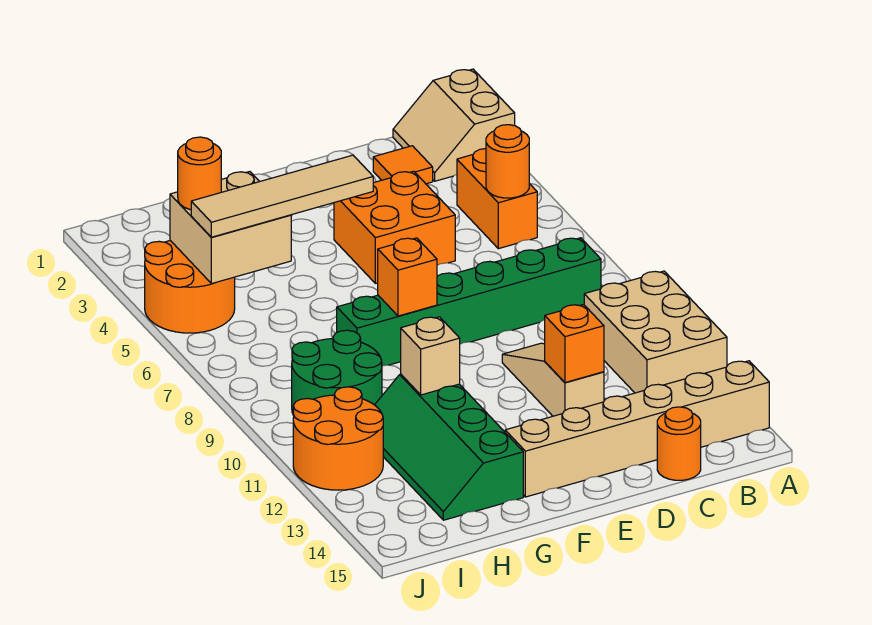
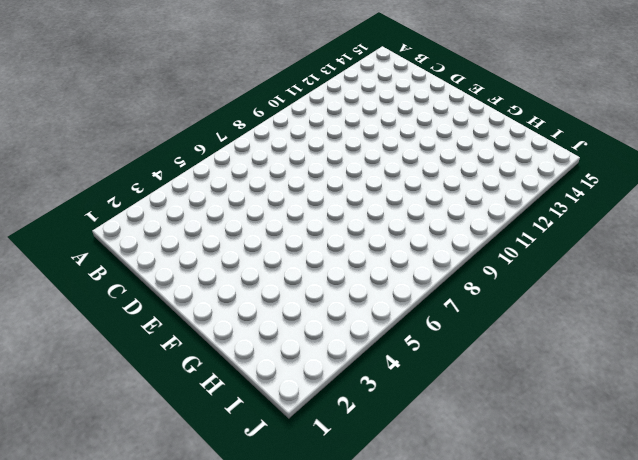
none -> tan slope A1:B2 level 1 top A
none -> tan brick A10:B12 level 1
none -> tan brick A14:F14 level 1

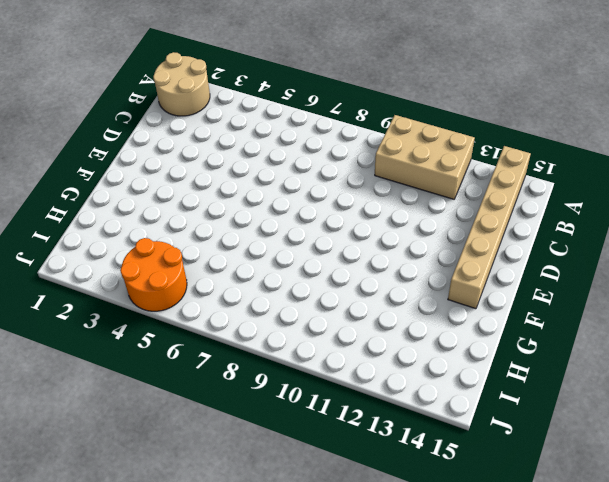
tan round brick A1:B2 level 1 -> tan slope A1:B2 level 1 top A
none -> orange brick B4:B5 level 1
none -> green brick B8:G8 level 1
none -> orange tile C2 level 1

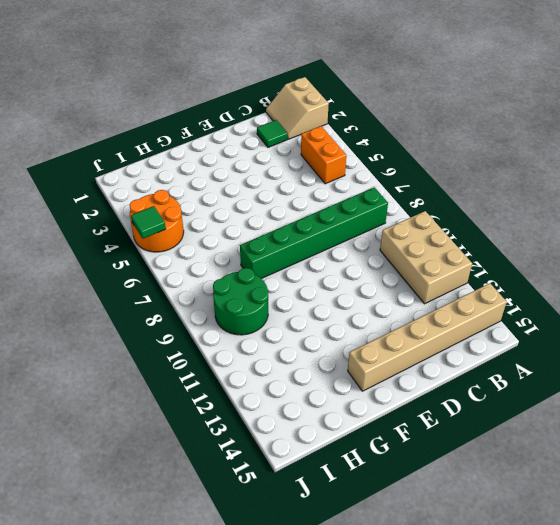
green tile C2 level 1 -> orange tile C2 level 1
green tile J5 level 2 -> none
none -> orange round brick C15 level 1
none -> orange brick D4:E5 level 1
none -> tan slope D10:D12 level 1 top 12

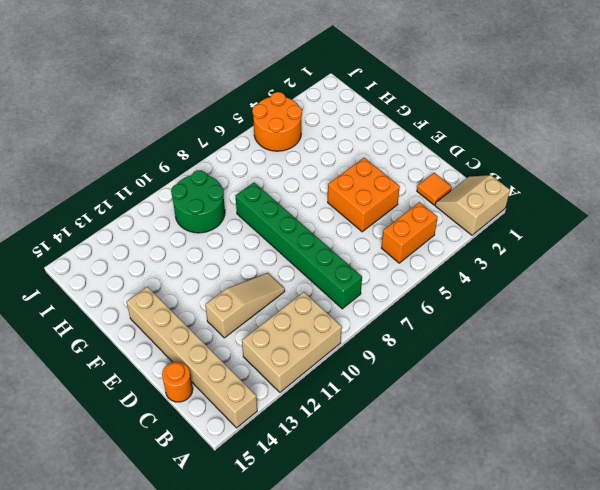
none -> green slope G11:H14 level 1 top G
none -> orange round brick I11:J12 level 1
none -> orange round brick B5 level 2

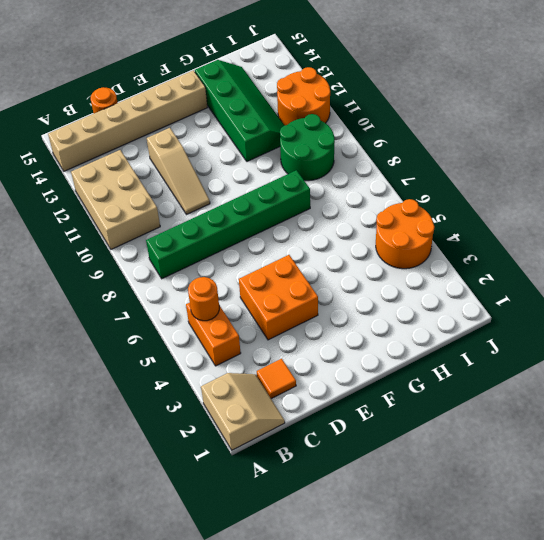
none -> orange brick D12 level 2
none -> orange brick F8 level 2
none -> tan brick G11 level 2

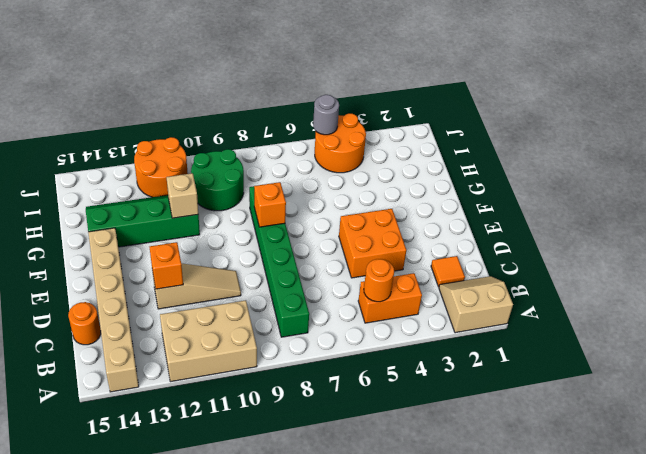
grey round brick J5 level 2 -> none
none -> tan brick H4:I5 level 2
none -> tan tile F5:I5 level 3
none -> orange round brick I4 level 3

